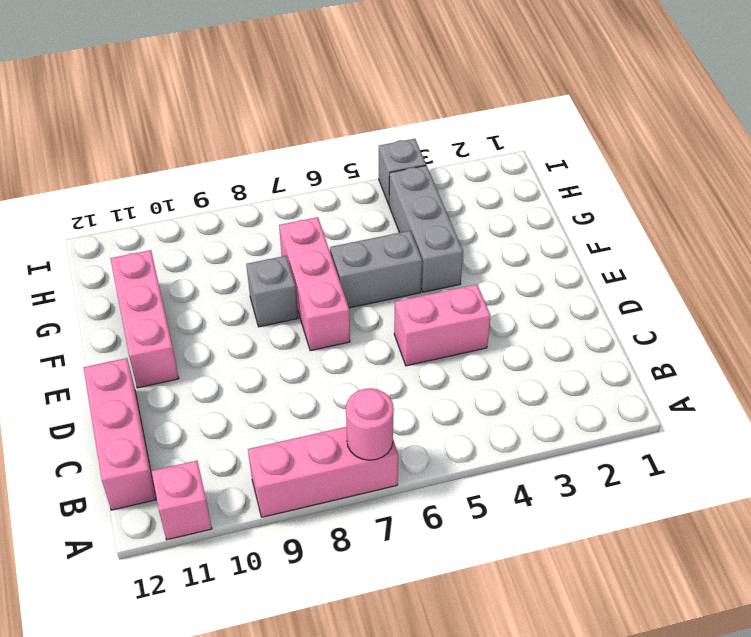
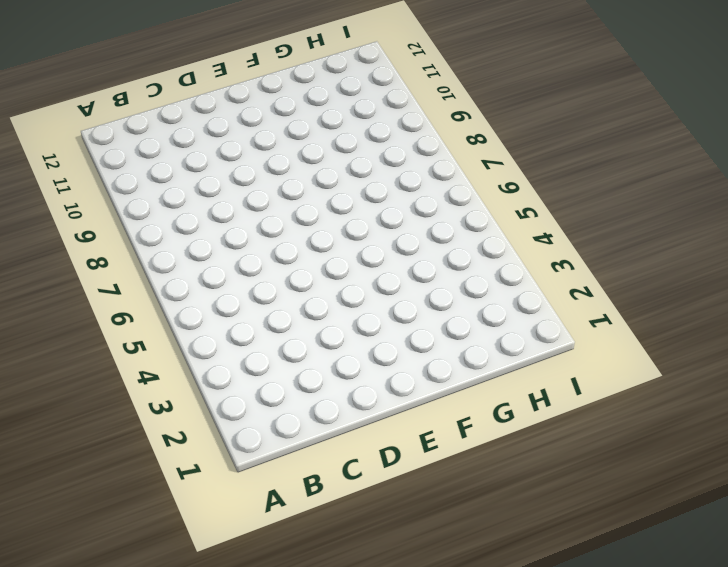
none -> pink brick A7:A9 level 1
none -> pink brick A11 level 1

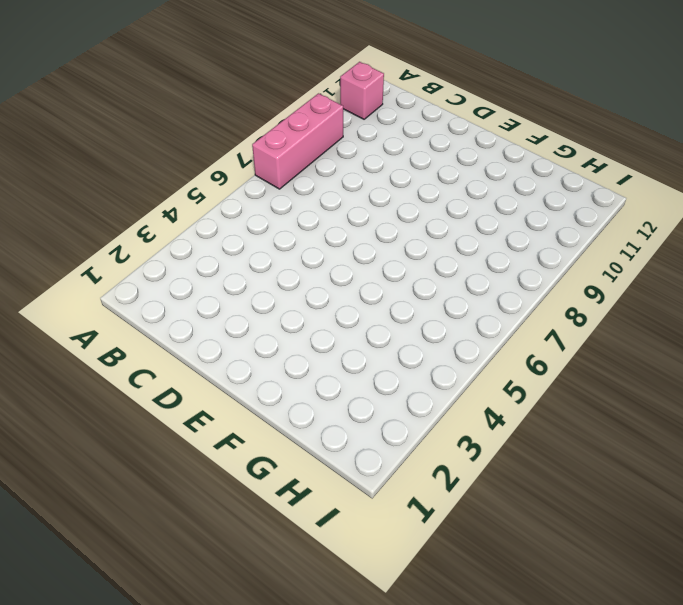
none -> pink brick B12:D12 level 1
none -> pink brick D4:D5 level 1

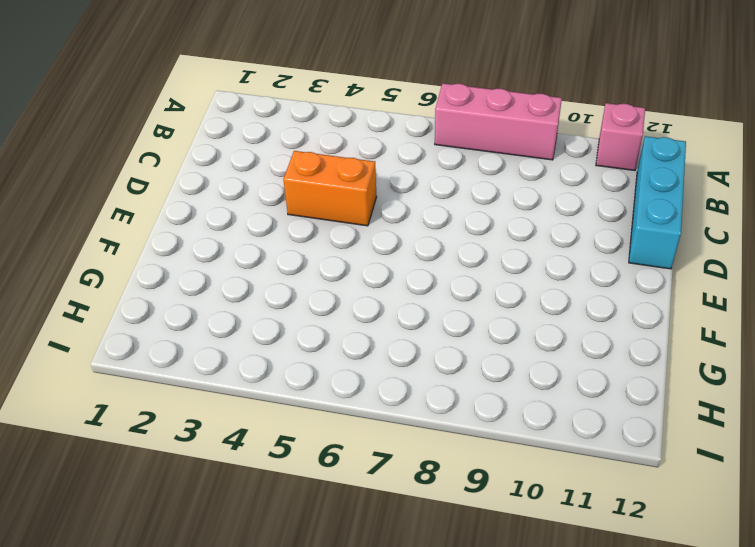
cyan brick B12:D12 level 1 -> pink brick B12:D12 level 1
orange brick D4:D5 level 1 -> pink brick D4:D5 level 1
none -> pink brick E7:G7 level 1
none -> pink brick E11:G11 level 1

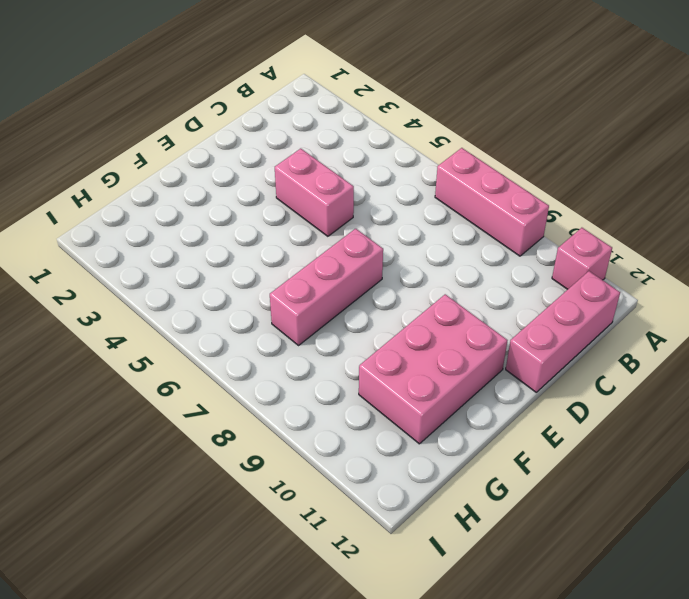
pink brick E10:G11 level 1 -> pink brick E11:G11 level 1
none -> grey brick F4:H4 level 1
none -> grey brick F5:F6 level 1

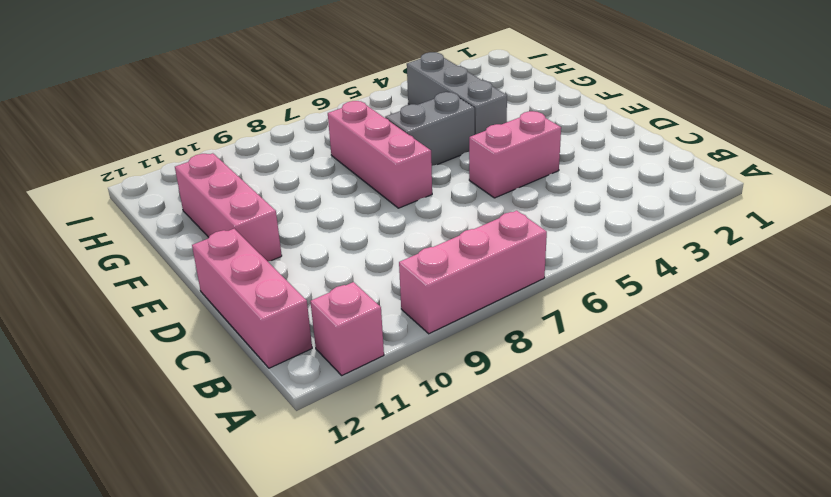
none -> grey brick F8 level 1
none -> grey brick I4 level 1

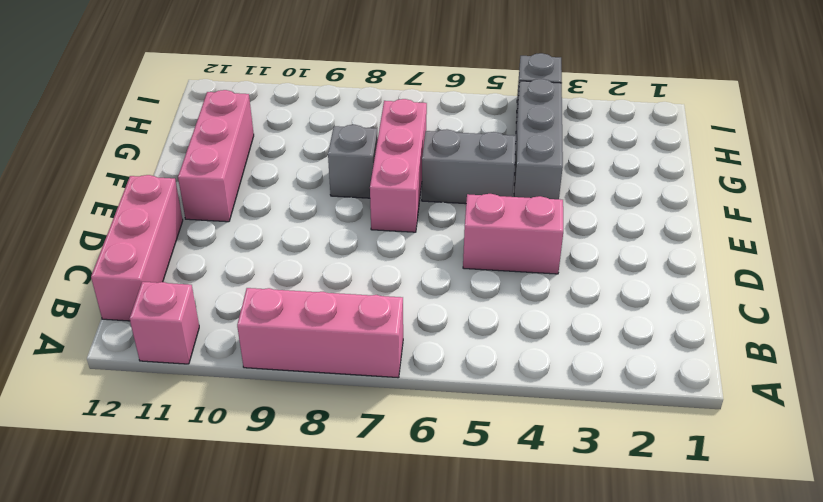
none -> pink round brick A7 level 2

